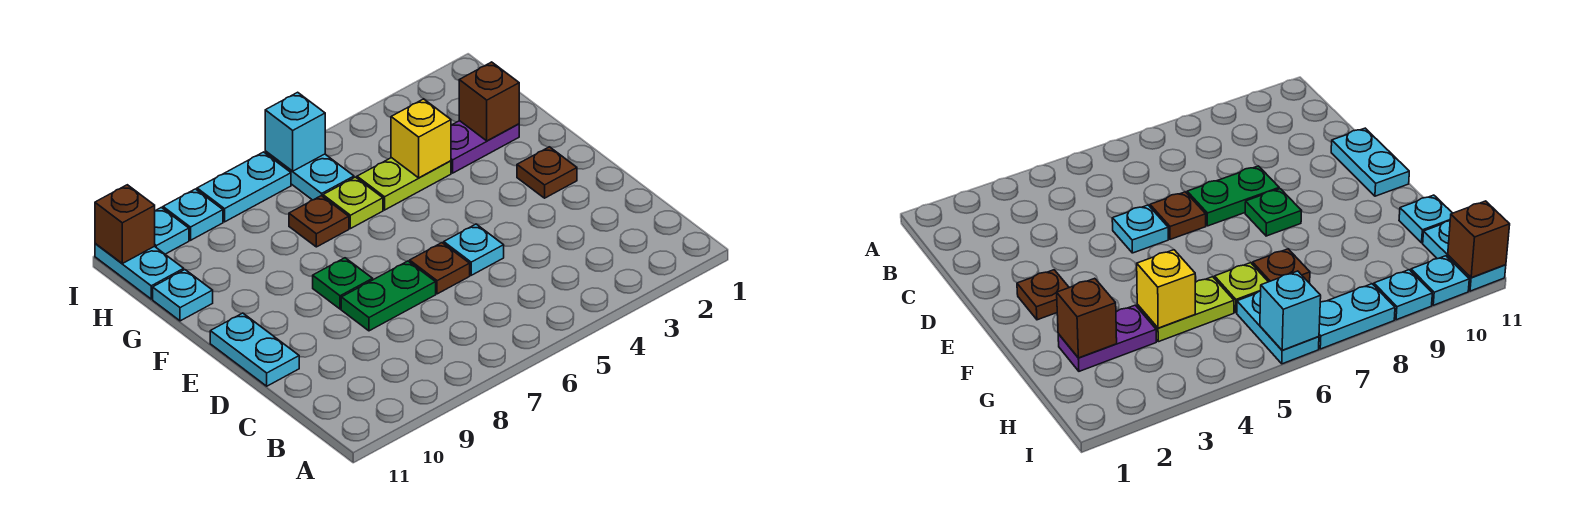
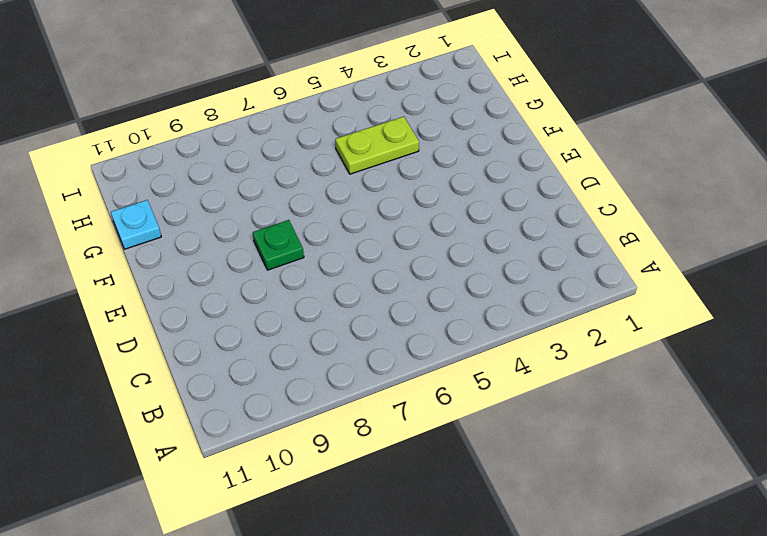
none -> cyan plate D5 level 1
none -> brown plate D6 level 1
none -> green plate D7:D8 level 1

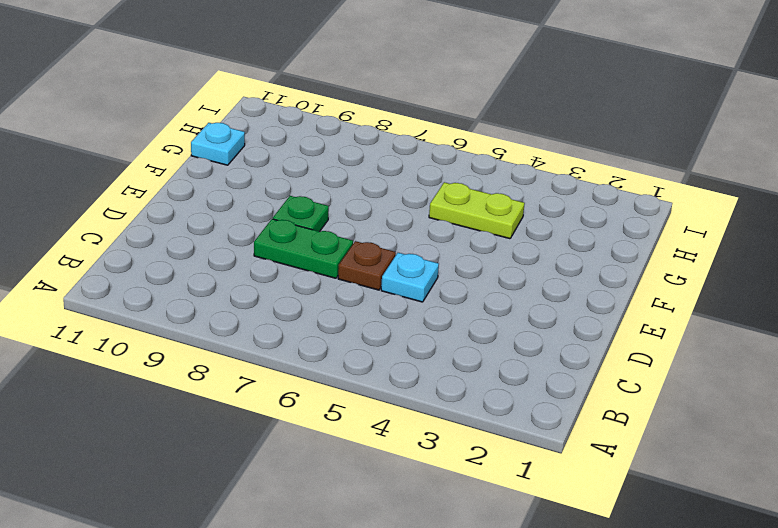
none -> cyan plate D11:E11 level 1
none -> brown plate E2 level 1
none -> purple plate G2:G3 level 1

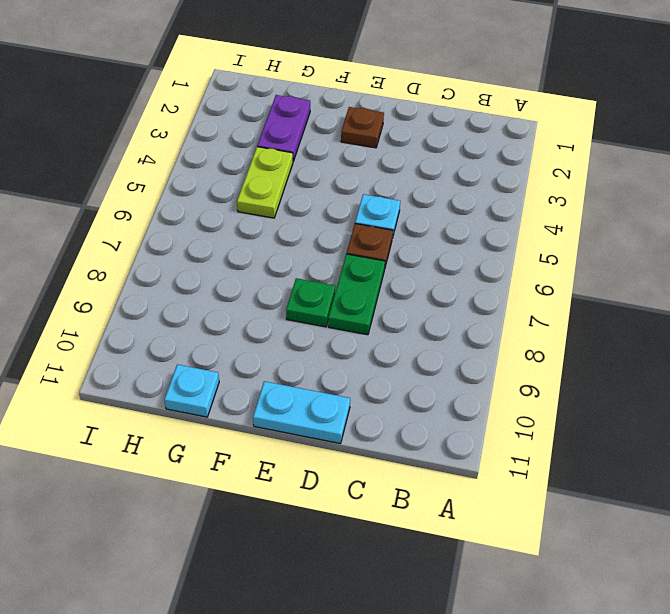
none -> lime plate G6 level 1
none -> brown plate G7 level 1
none -> cyan plate H6:I6 level 1

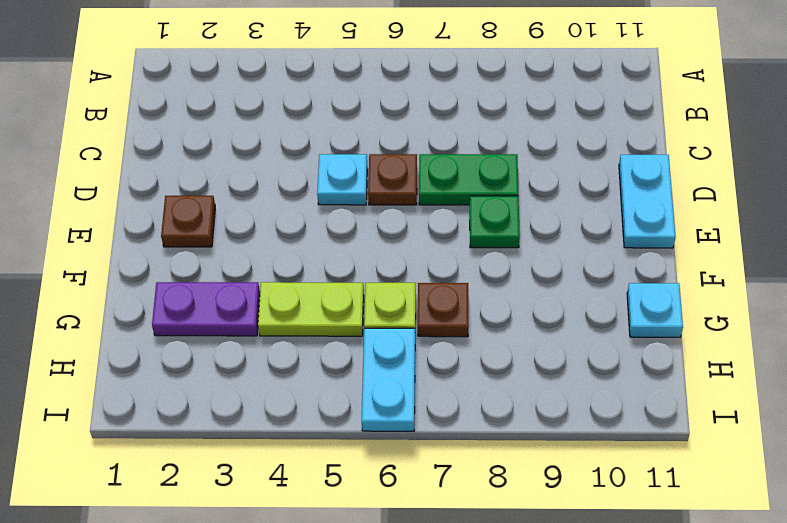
none -> cyan plate H11:I11 level 1
none -> cyan plate I7:I8 level 1
none -> cyan plate I9 level 1

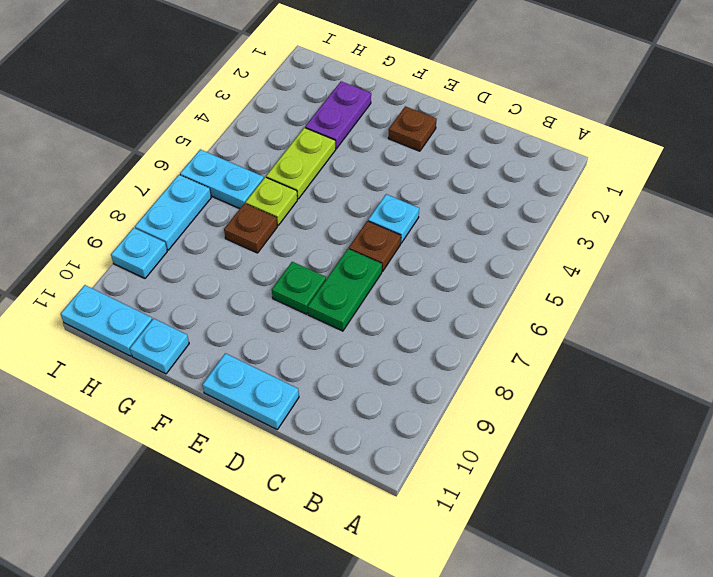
none -> cyan plate I10 level 1
none -> brown brick G2 level 2
none -> yellow brick G4 level 2

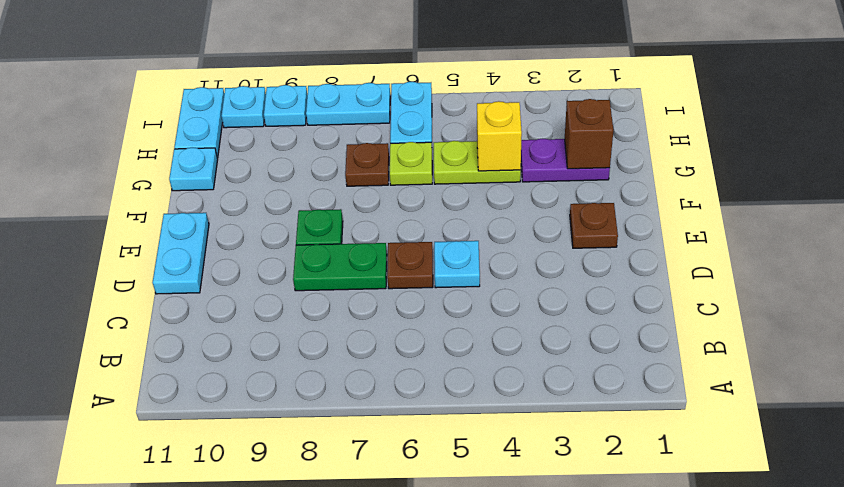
none -> cyan brick I6 level 2
none -> brown brick I11 level 2

